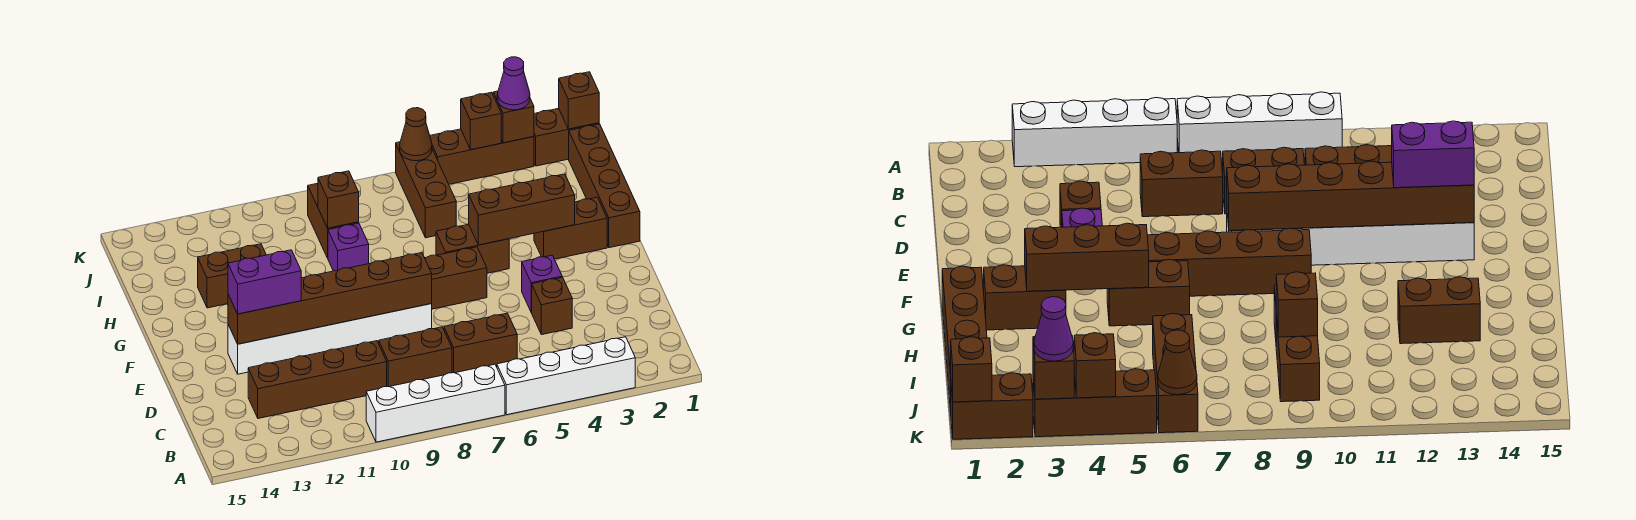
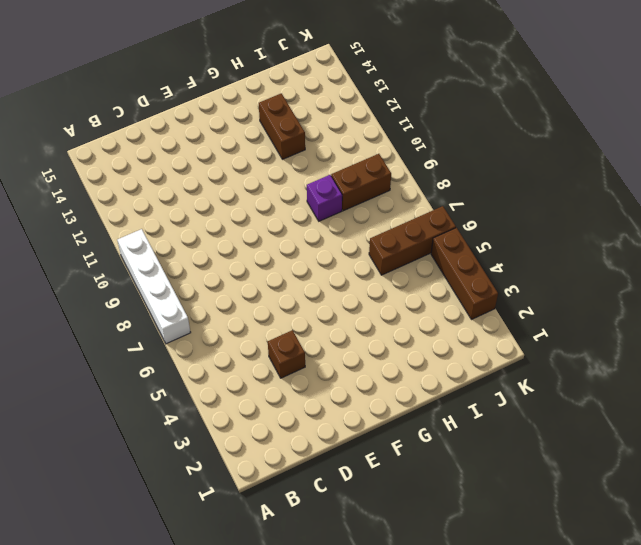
none -> white brick A3:A6 level 1
none -> brown brick C6:C7 level 1
none -> brown brick C8:C9 level 1

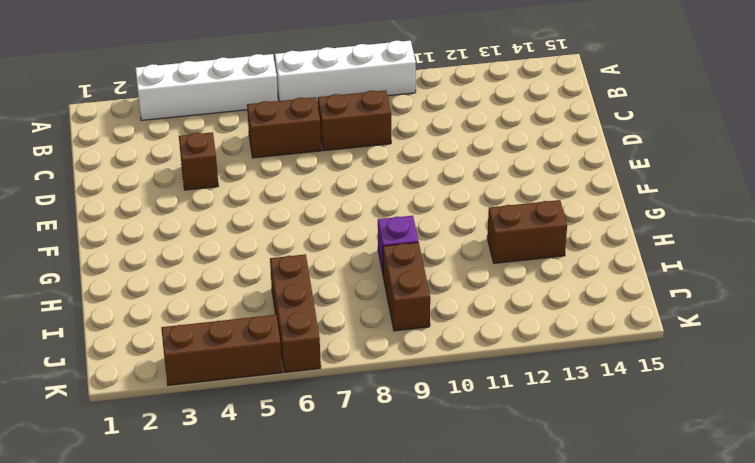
none -> brown brick C10:C13 level 1
none -> purple brick E4 level 1
none -> white brick E8:E13 level 1

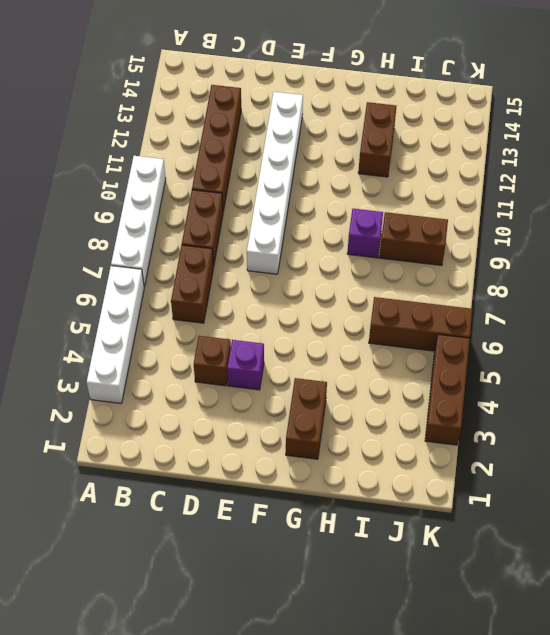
none -> brown brick F6:F9 level 1
none -> brown brick G1:J1 level 1
none -> brown brick G5:G6 level 1

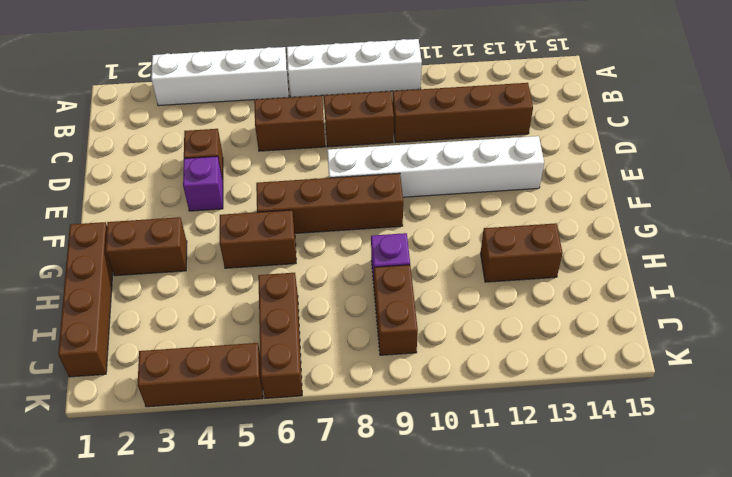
none -> brown brick K1:K2 level 1
none -> brown brick E8:E13 level 2
none -> brown brick G3:G5 level 2

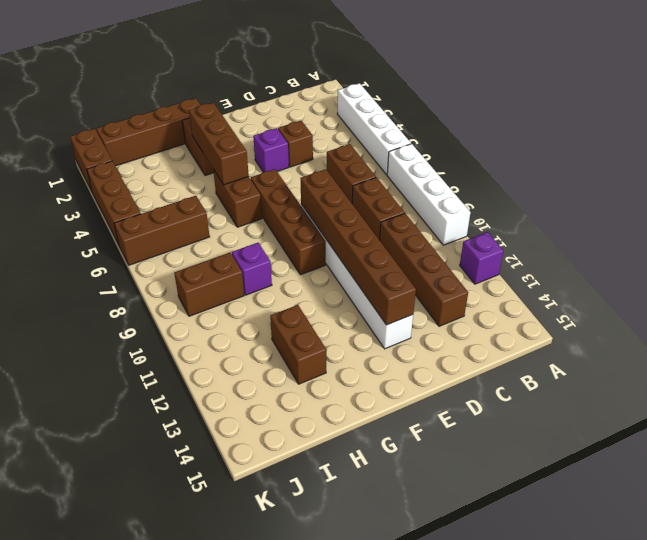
purple brick A12 level 1 -> none
none -> brown brick I9 level 2
none -> brown brick K1 level 2
none -> brown brick K3 level 2

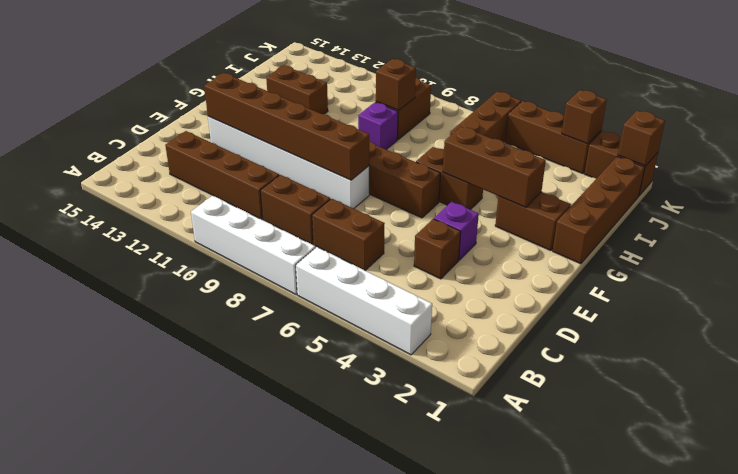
none -> brown brick K4 level 2
none -> brown cone K6 level 2
none -> purple brick E12:E13 level 3

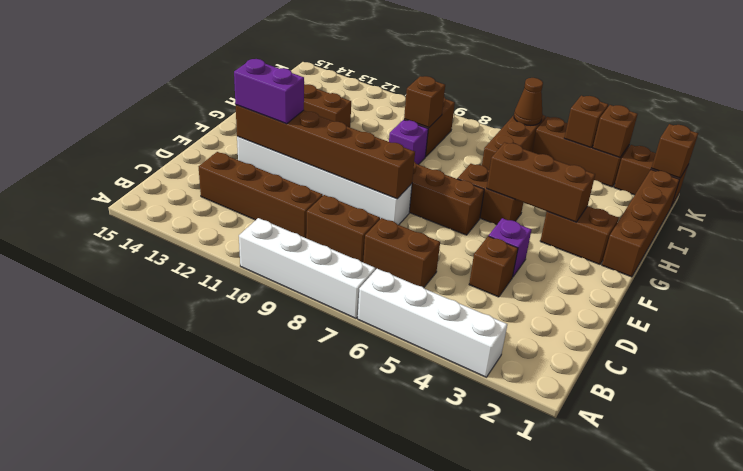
none -> purple cone K3 level 3

